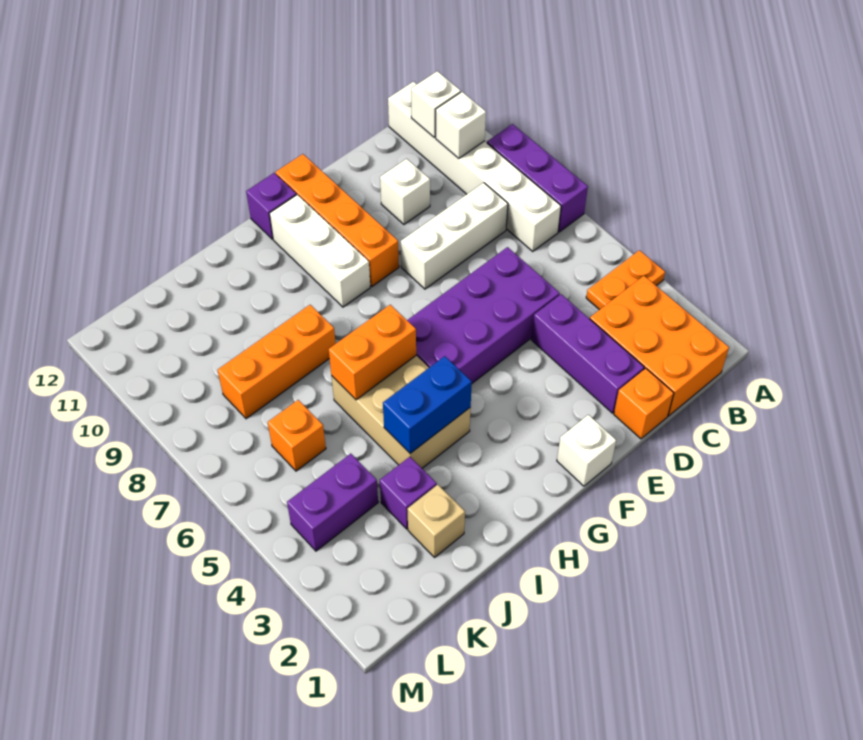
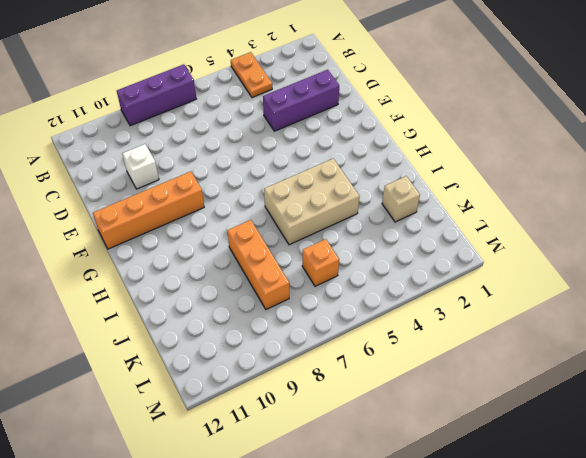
none -> orange brick B1:C3 level 1
none -> white brick B7:B12 level 1
none -> white brick C8:E8 level 1

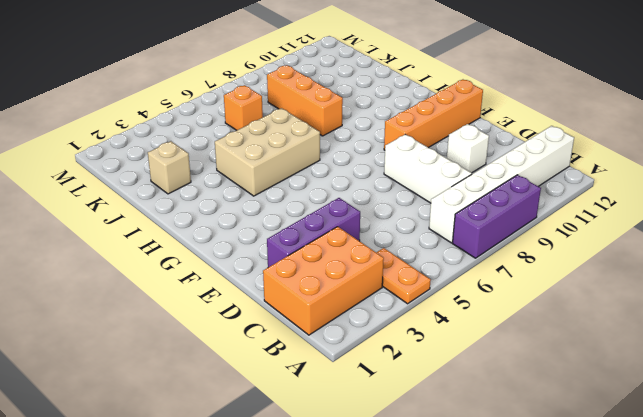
none -> orange brick D1 level 1
none -> purple brick D5:G6 level 1
none -> white brick F1 level 1

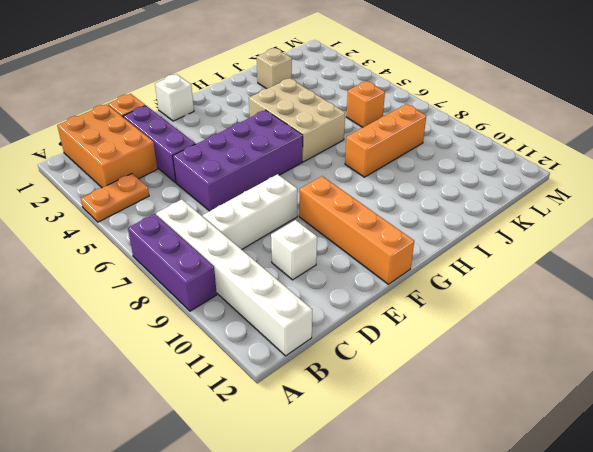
none -> white brick G9:G11 level 1
none -> purple brick G12 level 1
none -> purple brick J3 level 1

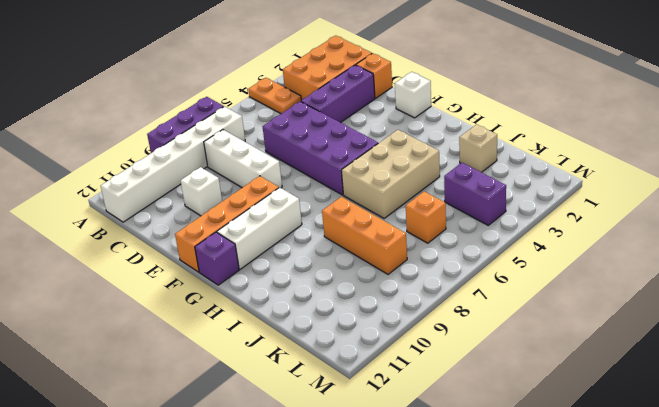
none -> purple brick J3 level 1
none -> white brick B10 level 2
none -> white brick B11 level 2

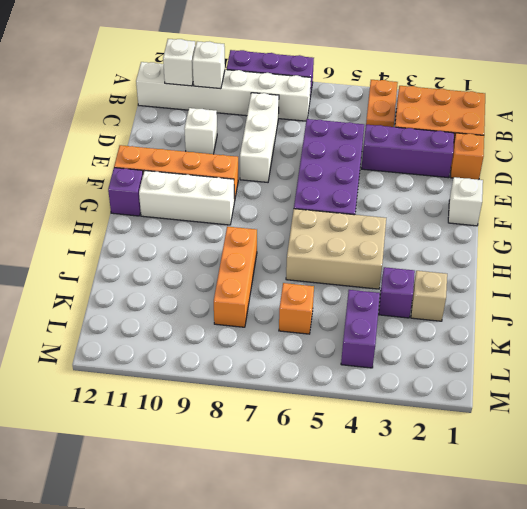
none -> blue brick H4:I4 level 2
none -> orange brick H6:I6 level 2

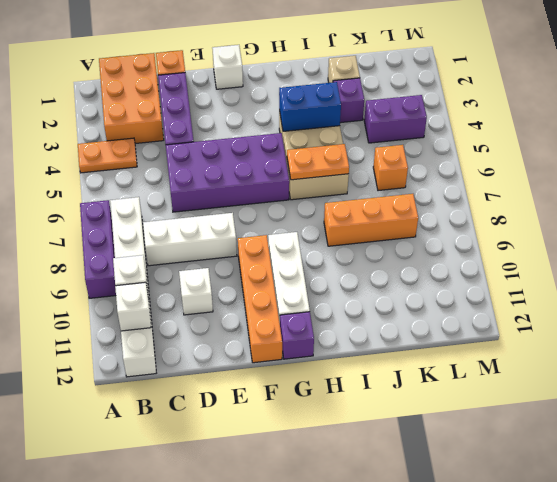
orange plate H6:I6 level 2 -> orange brick H6:I6 level 2

